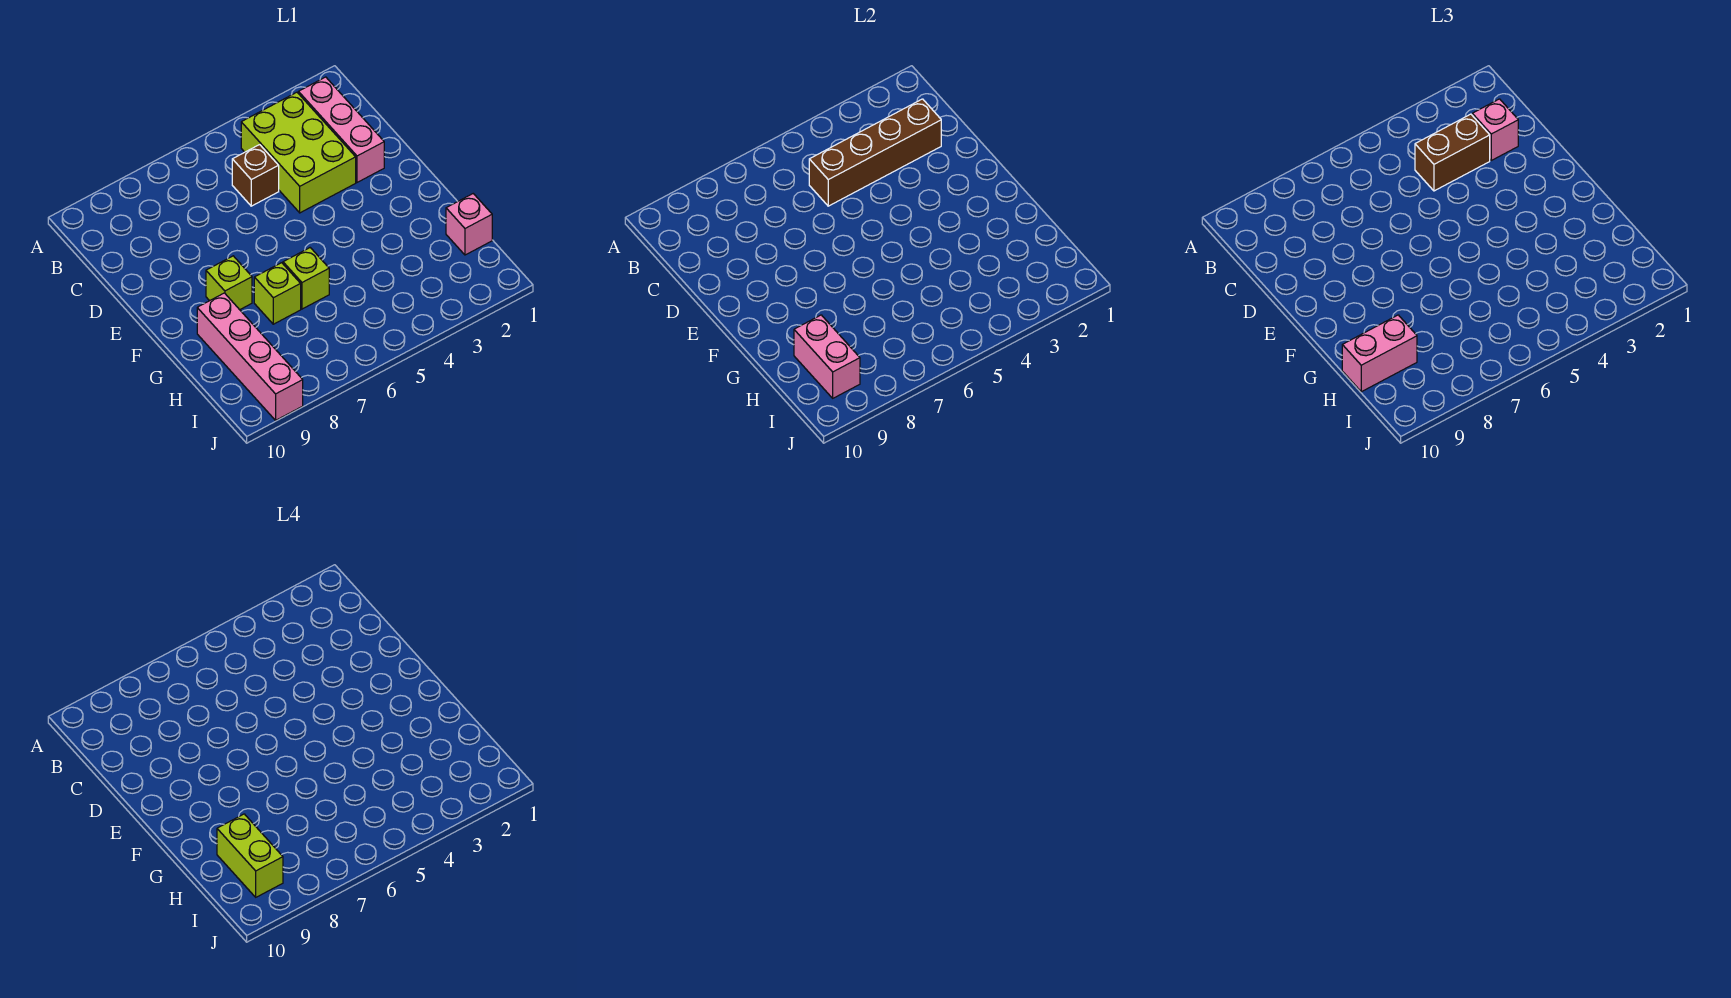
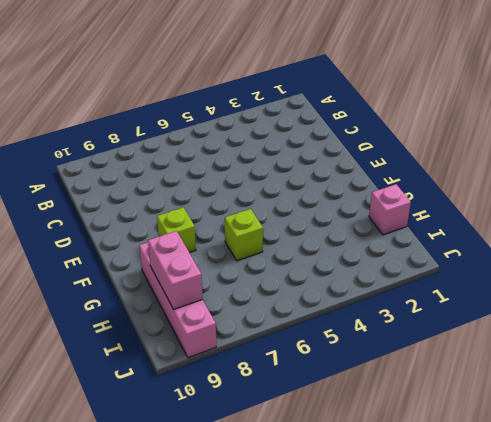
none -> pink brick B2:D2 level 1
none -> lime brick B3:D4 level 1
none -> brown brick C5 level 1

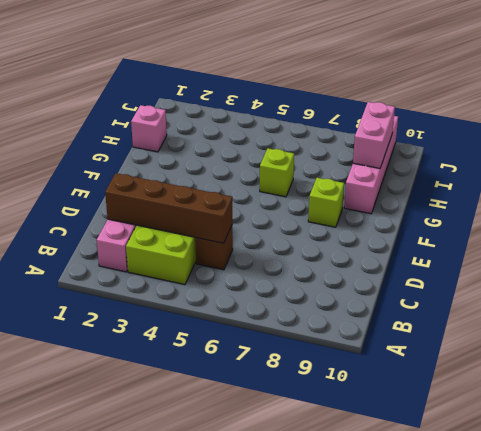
none -> lime brick G7 level 1
none -> pink brick C2 level 3
none -> brown brick C3:C4 level 3

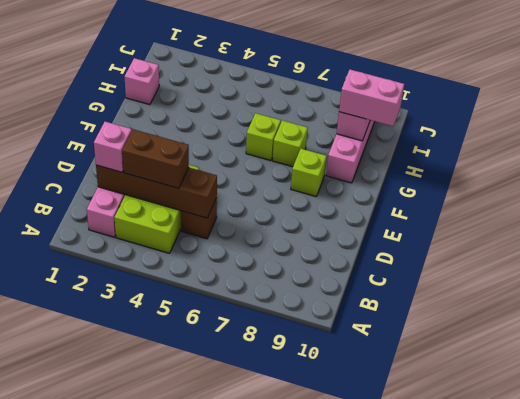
none -> lime brick H9:I9 level 4

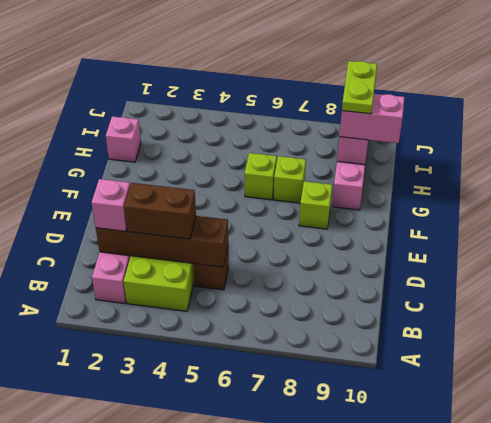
lime plate H9:I9 level 4 -> lime brick H9:I9 level 4

